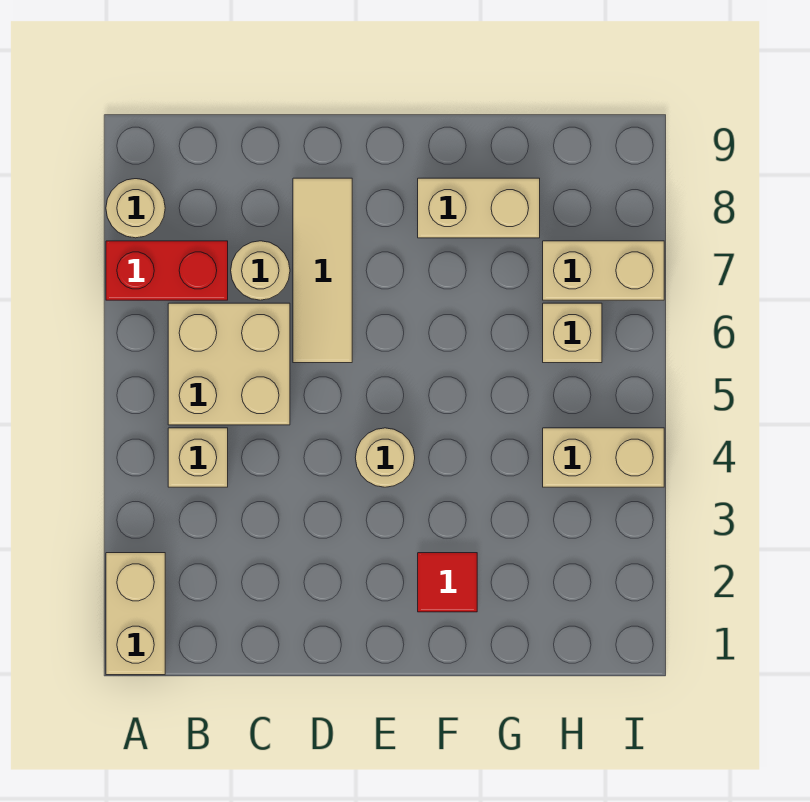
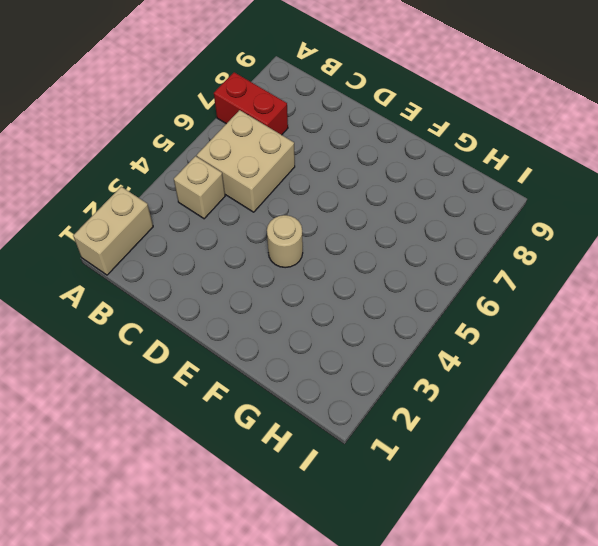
none -> tan round brick A8 level 1
none -> tan round brick C7 level 1
none -> tan tile D6:D8 level 1

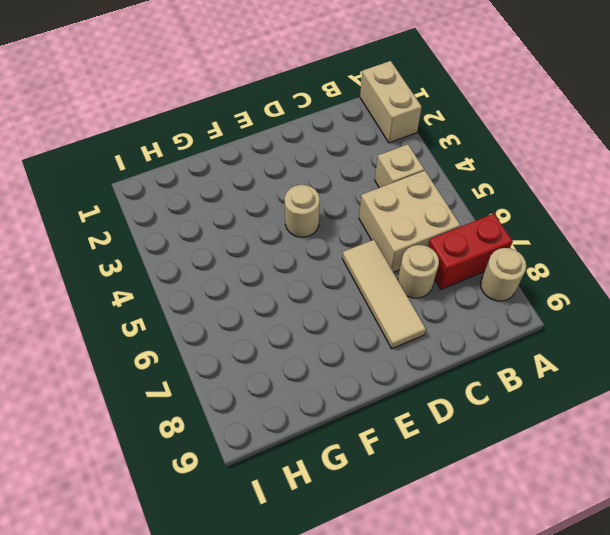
none -> red tile F2 level 1
none -> tan brick F8:G8 level 1
none -> tan brick H4:I4 level 1

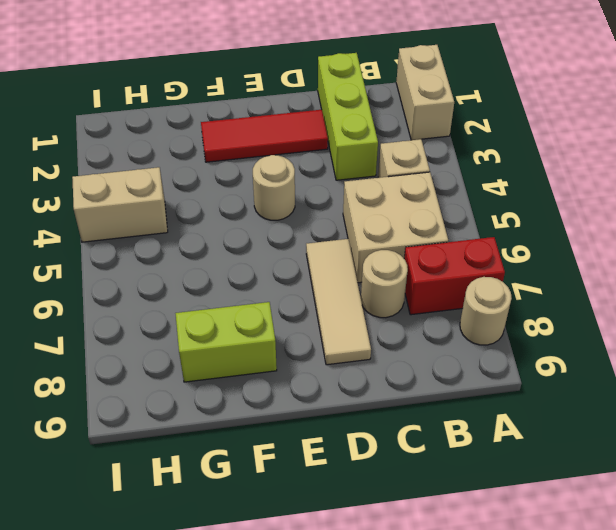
lime brick C1:C3 level 1 -> none
red tile D2:F2 level 1 -> red tile F2 level 1
lime brick F8:G8 level 1 -> tan brick F8:G8 level 1
none -> tan brick H6 level 1
none -> tan brick H7:I7 level 1

